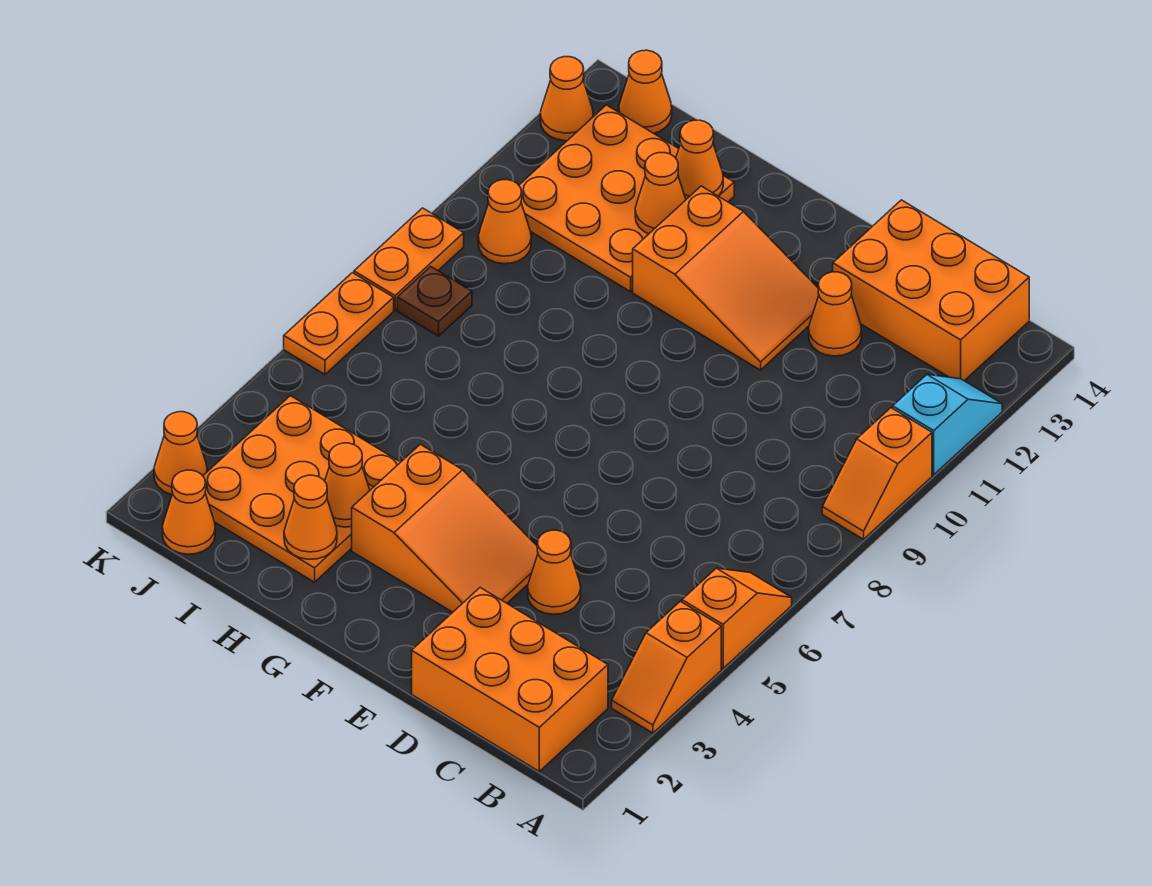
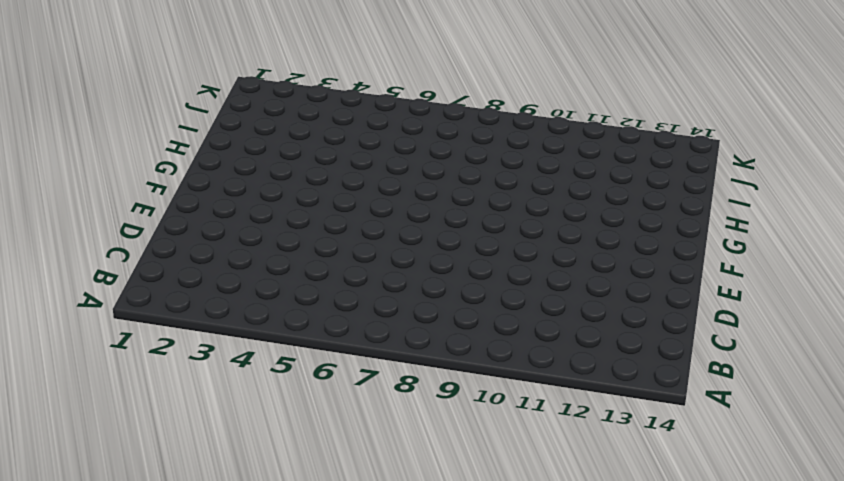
none -> orange slope A3:A4 level 1 top 4
none -> orange slope A5:A6 level 1 top 5
none -> orange slope A9:A10 level 1 top 10

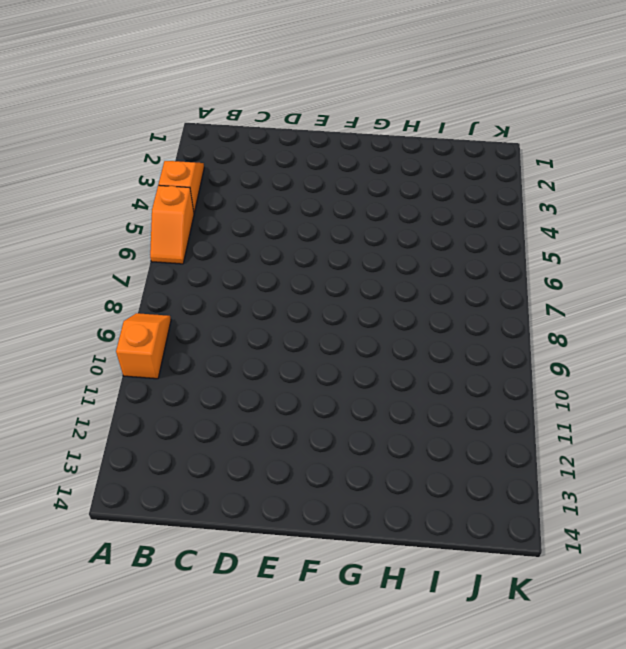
none -> cyan slope A11:A12 level 1 top 11
none -> orange brick B1:D2 level 1
none -> orange brick B13:D14 level 1

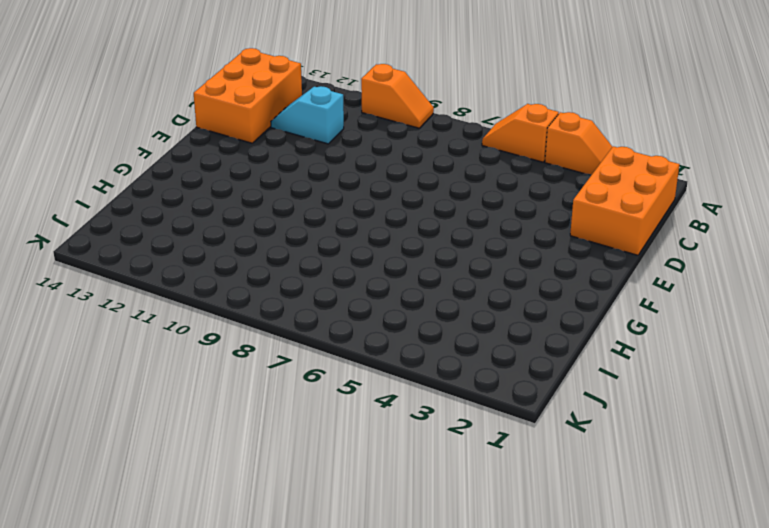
cyan slope C11:C12 level 1 top 11 -> cyan slope A11:A12 level 1 top 11
none -> orange cone D4 level 1
none -> orange cone D12 level 1
none -> orange slope E3:G4 level 1 top G

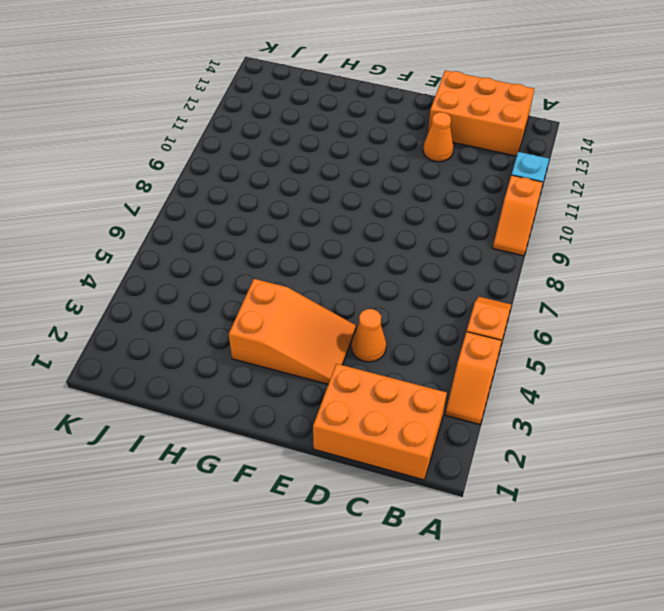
none -> orange slope E11:G12 level 1 top G
none -> orange plate H2:J4 level 1
none -> orange plate H11:J13 level 1

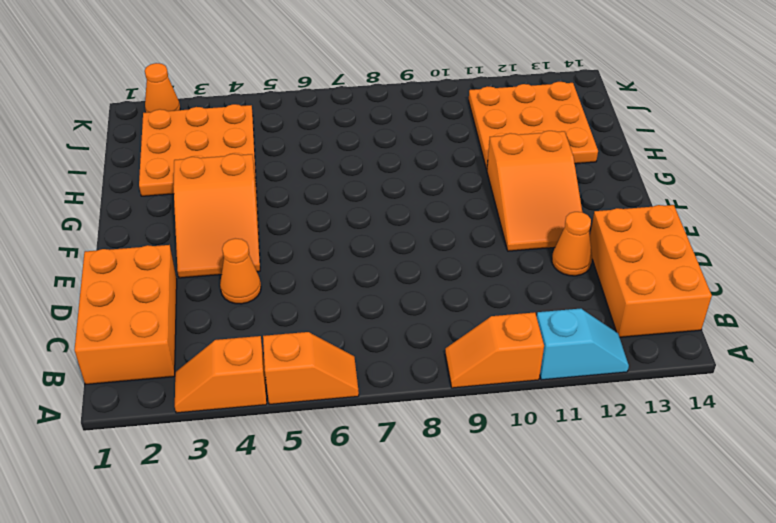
none -> orange cone J1 level 1
none -> brown plate J8 level 1
none -> orange cone J10 level 1

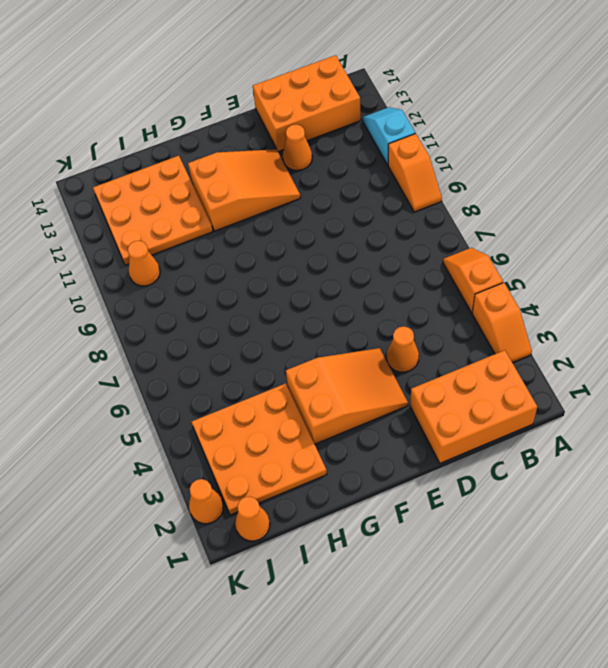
none -> brown plate J8 level 1
none -> orange cone J14 level 1
none -> orange plate K6:K7 level 1

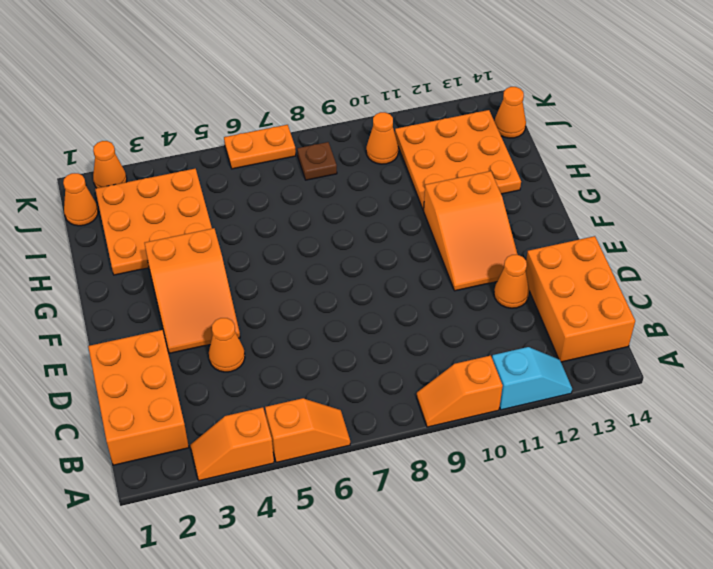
none -> orange plate K8:K9 level 1
none -> orange cone K13 level 1
none -> orange cone H2 level 2

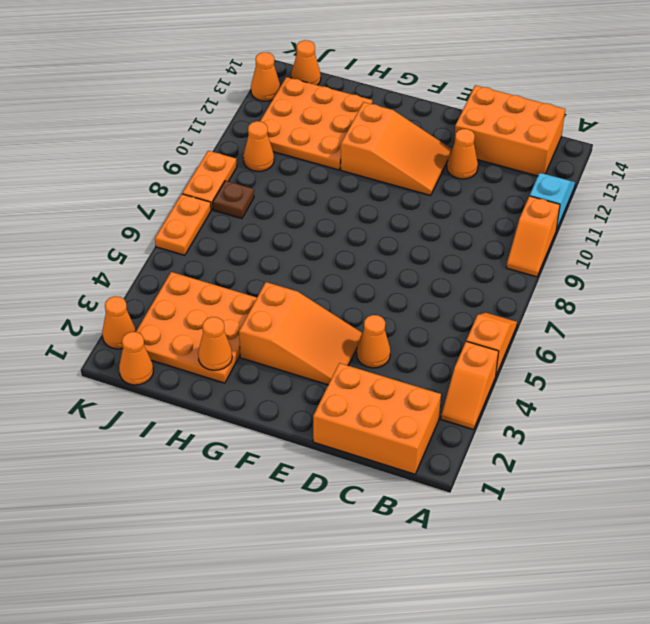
none -> orange cone H3 level 2
none -> orange cone H12 level 2
none -> orange cone H13 level 2

